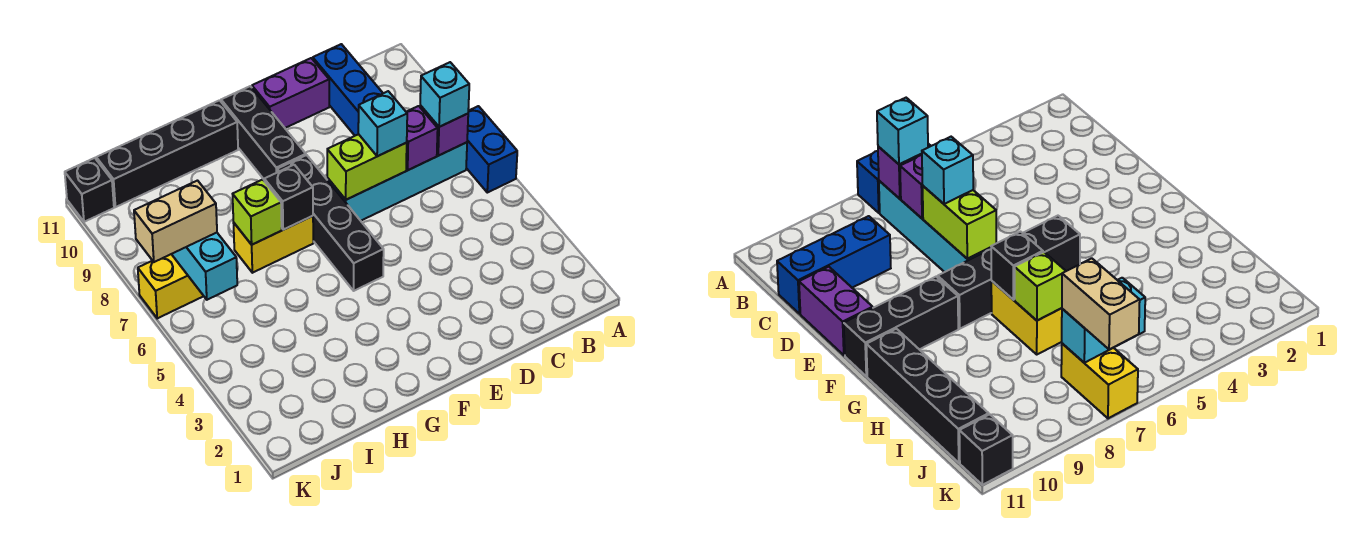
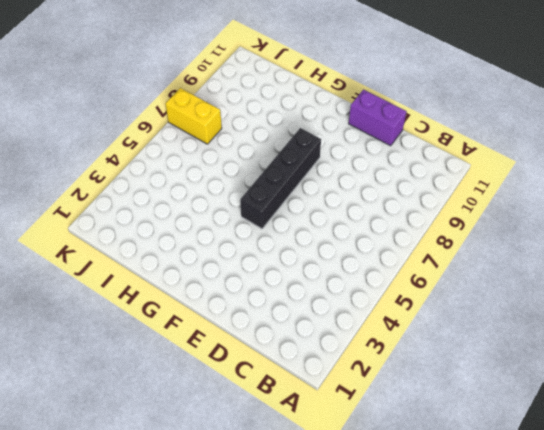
none -> blue brick A6:A7 level 1
none -> cyan brick B7:E7 level 1
none -> blue brick C9:C11 level 1

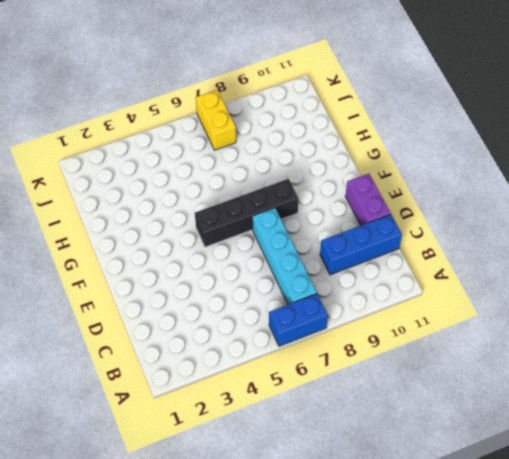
none -> black brick F9:F11 level 1
none -> yellow brick G7:H7 level 1
none -> black brick G11:J11 level 1

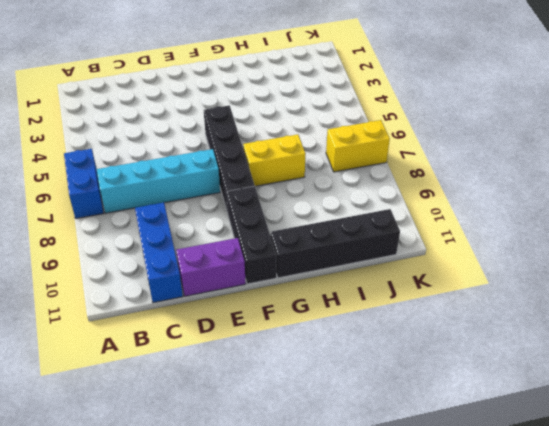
none -> black brick K11 level 1
none -> purple brick B7 level 2
none -> purple brick C7 level 2

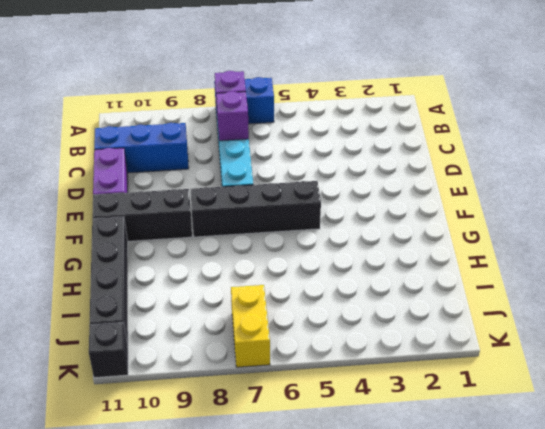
none -> yellow brick G7:H7 level 1
none -> lime brick D7:E7 level 2
none -> black brick G7 level 2

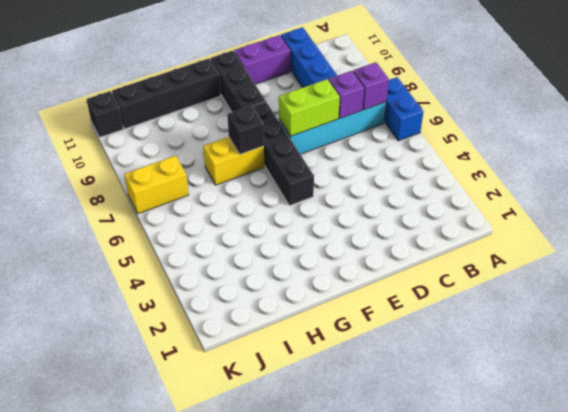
none -> lime brick H7 level 2
none -> cyan brick J6:J7 level 2
none -> cyan brick B7 level 3

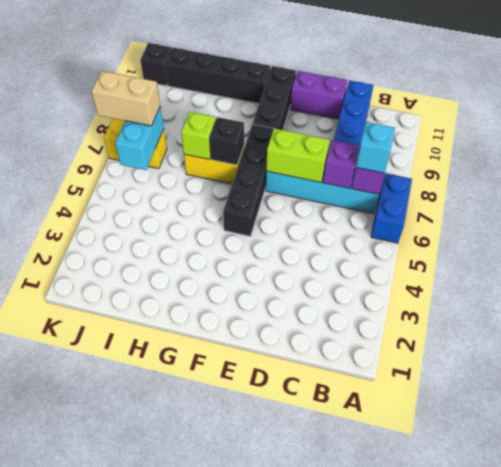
none -> cyan brick D7 level 3

